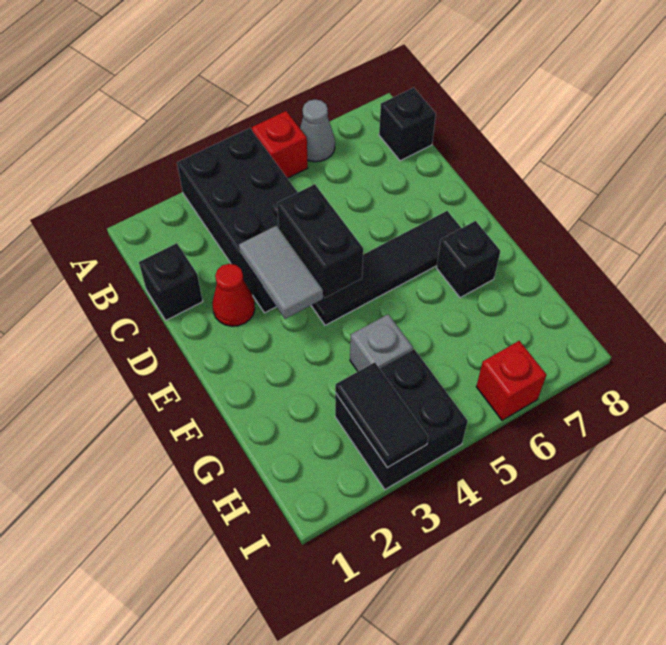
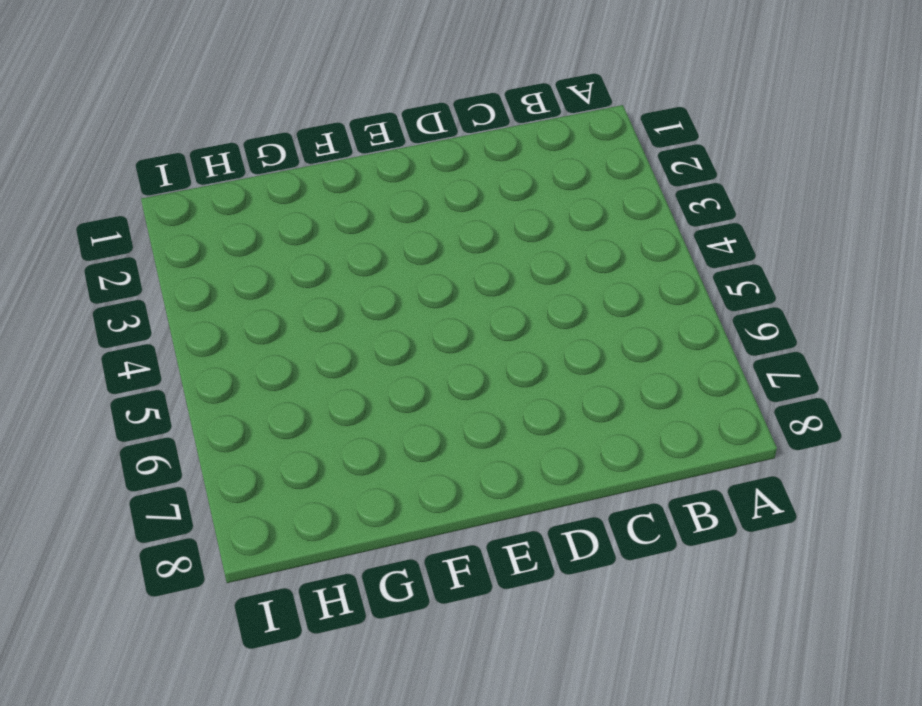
none -> black brick A3:D4 level 1
none -> red brick A5 level 1
none -> grey cone A6 level 1

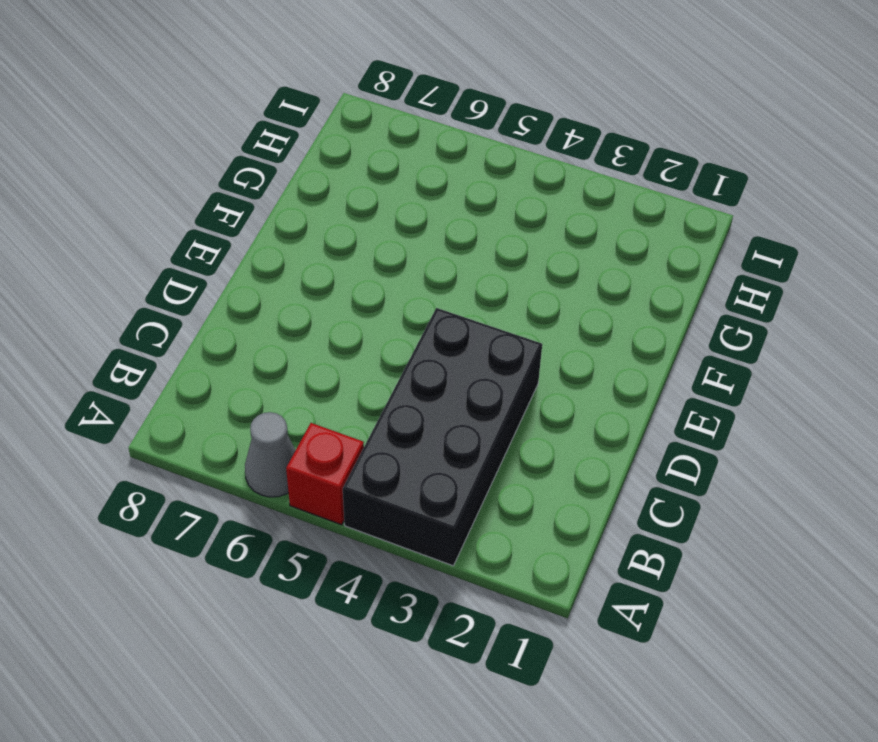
none -> black brick B8 level 1
none -> black brick C1 level 1
none -> red cone D2 level 1

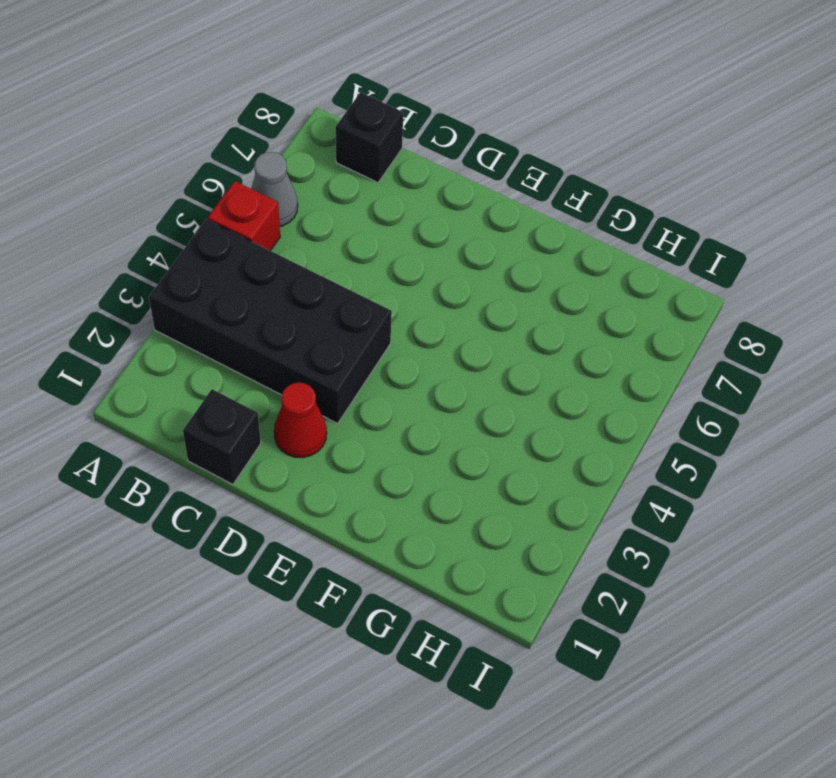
none -> black tile E4:E7 level 1
none -> black brick F7 level 1
none -> grey brick G4 level 1

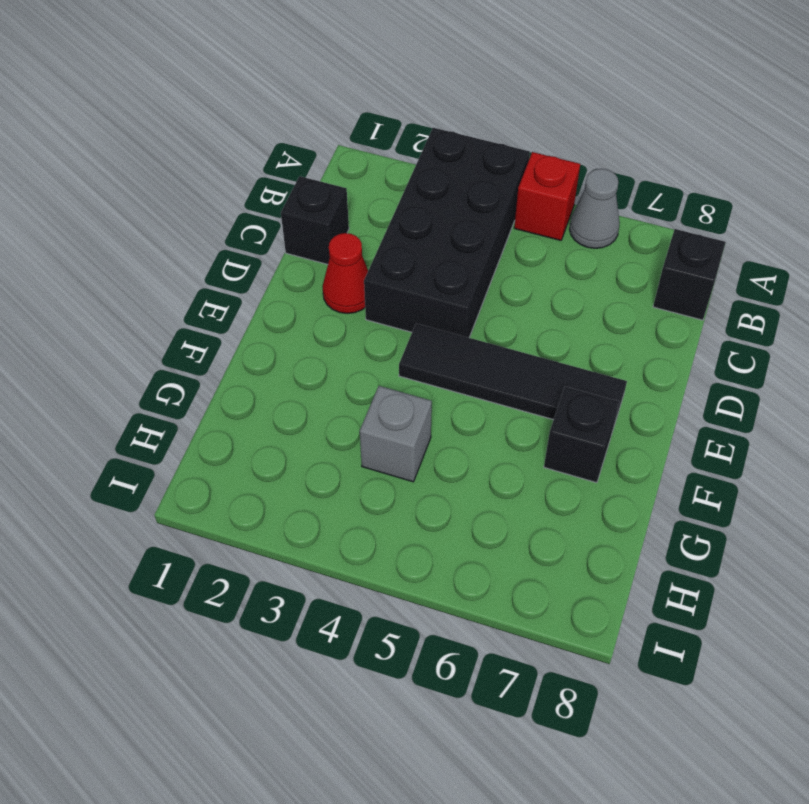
none -> black brick H3:I4 level 1
none -> red brick I6 level 1
none -> grey tile D3:E3 level 2

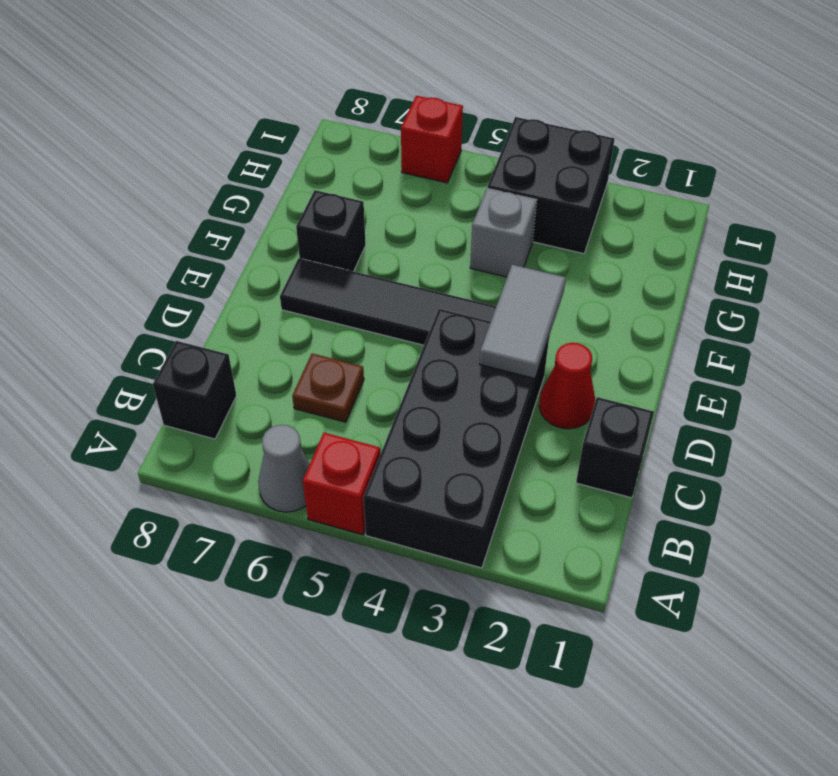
brown plate C6 level 1 -> none
none -> black brick D4:E4 level 2
none -> black tile H3:I3 level 2

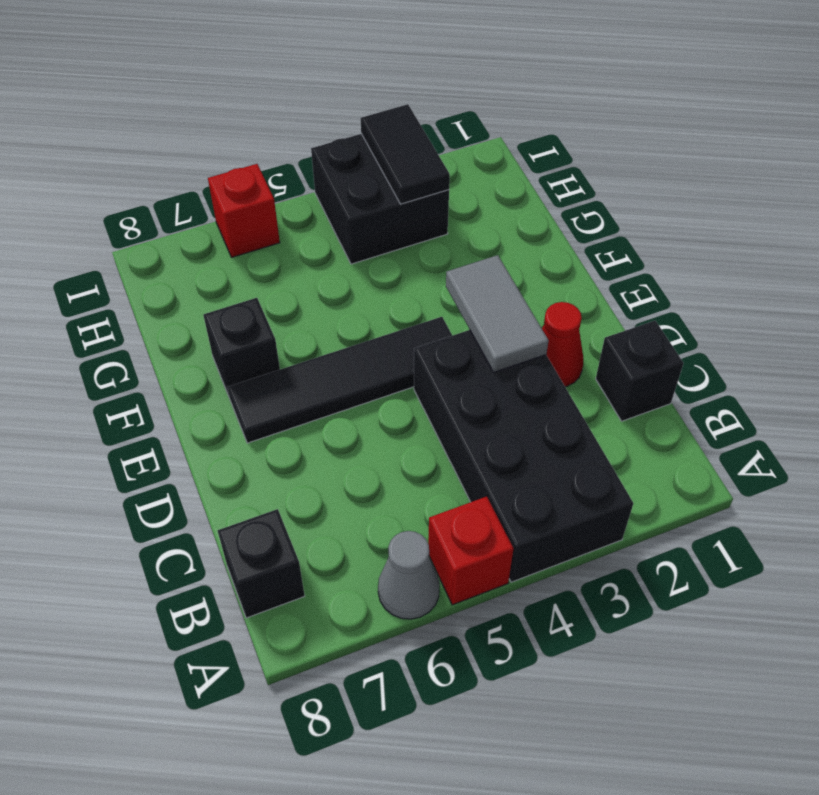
none -> grey brick G4 level 1
none -> black brick D4:E4 level 2

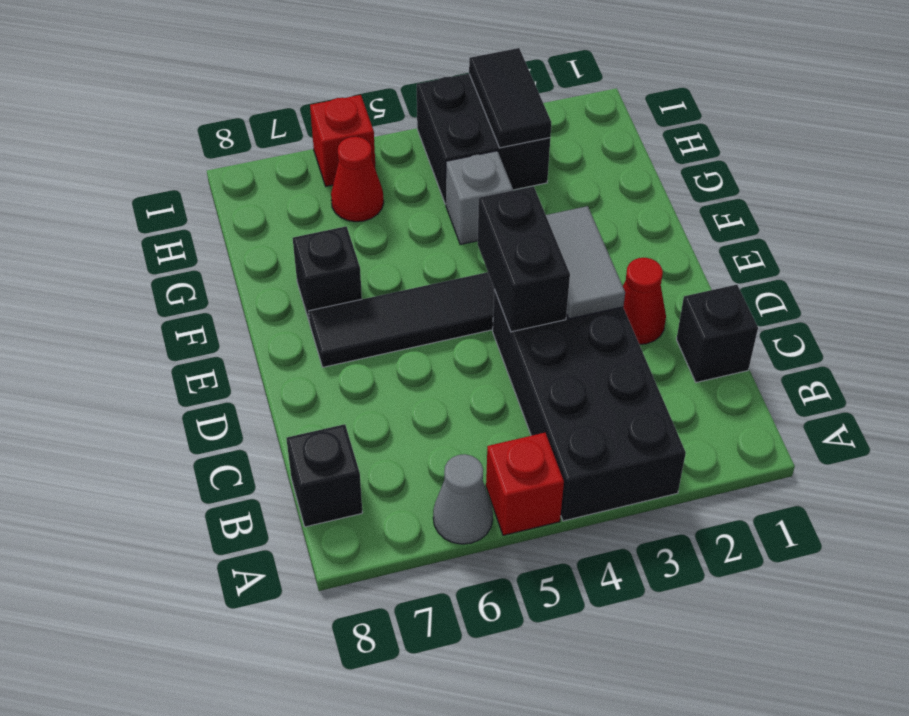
red cone H6 level 1 -> none

